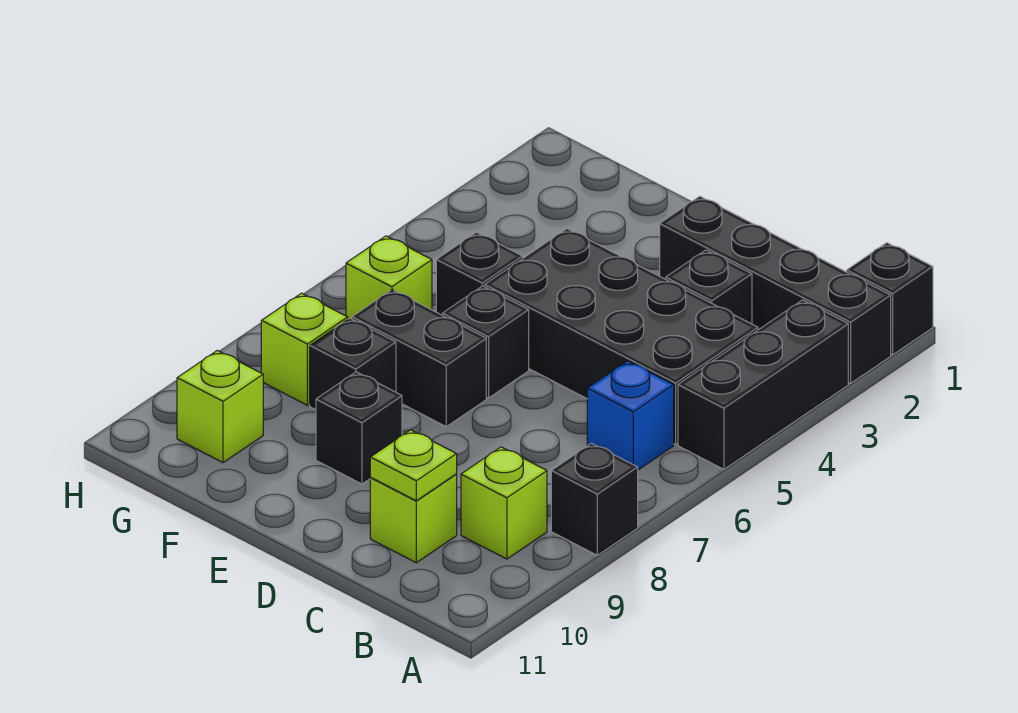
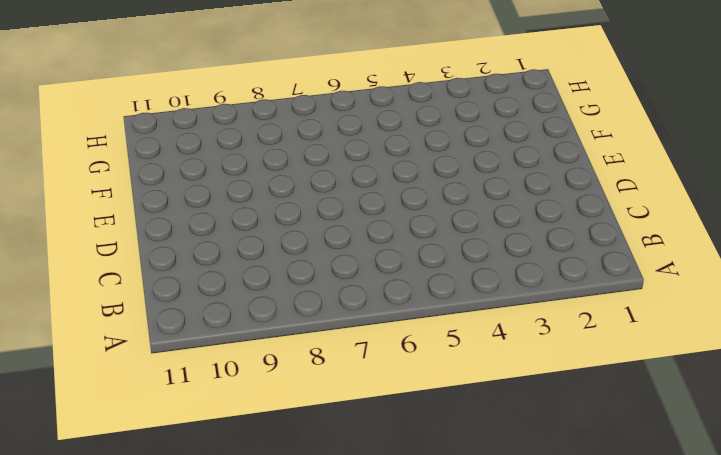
none -> black brick A1 level 1
none -> black brick A2:D2 level 1
none -> black brick A3:A5 level 1

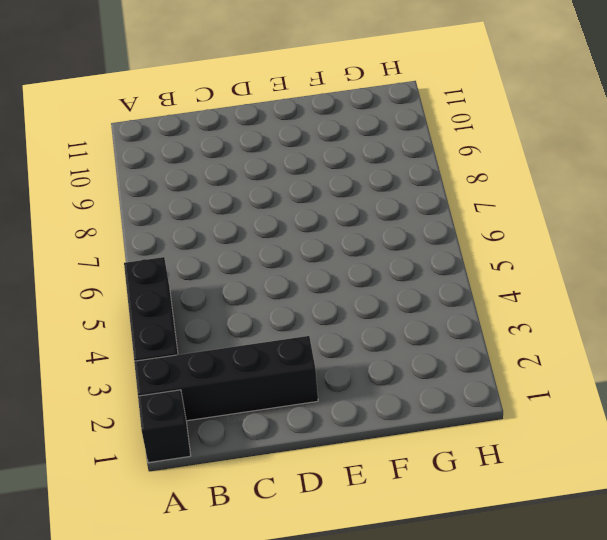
none -> black brick A8 level 1
none -> black brick B4:E5 level 1
none -> blue brick B6 level 1

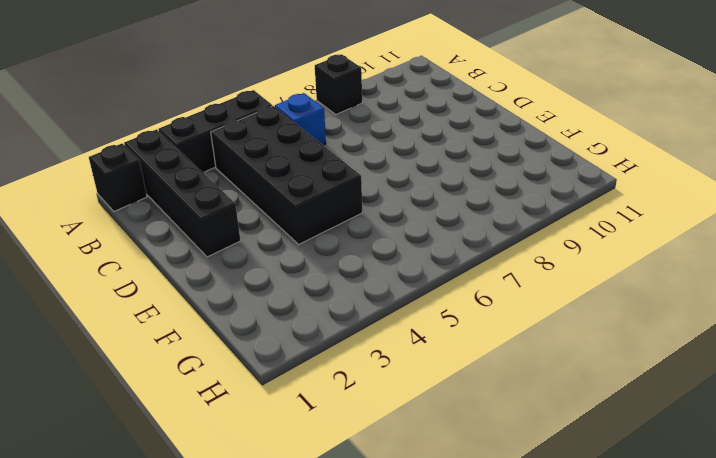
none -> lime brick B9 level 1
none -> black brick C3 level 1
none -> lime brick C10 level 1

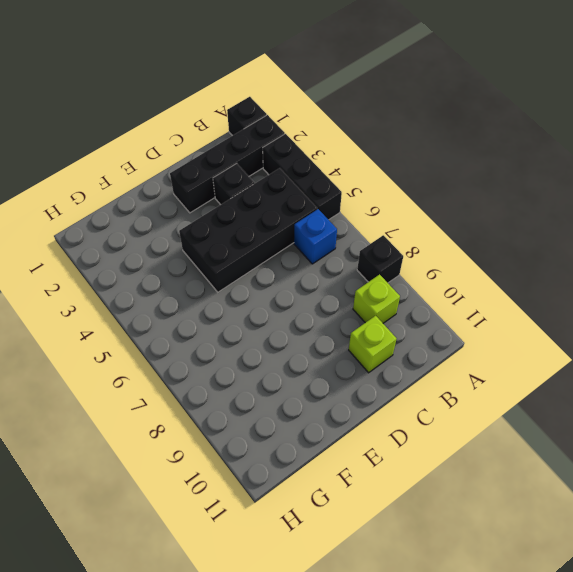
none -> black brick E6 level 1
none -> black brick E7:F7 level 1
none -> black brick E9 level 1

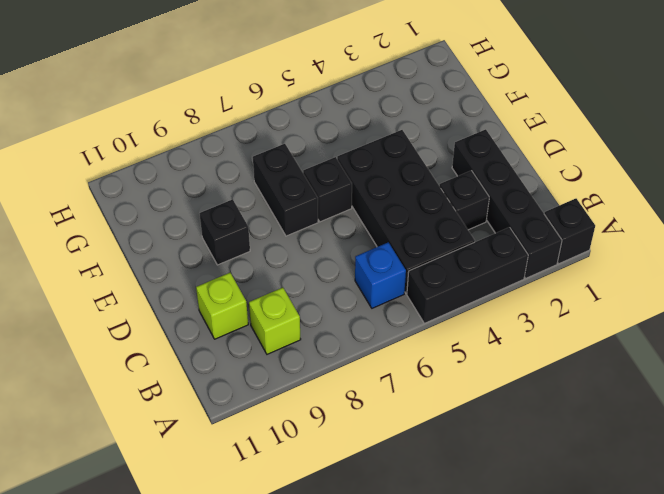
none -> black brick A8 level 1
none -> black brick F5 level 1
none -> black brick F8 level 1

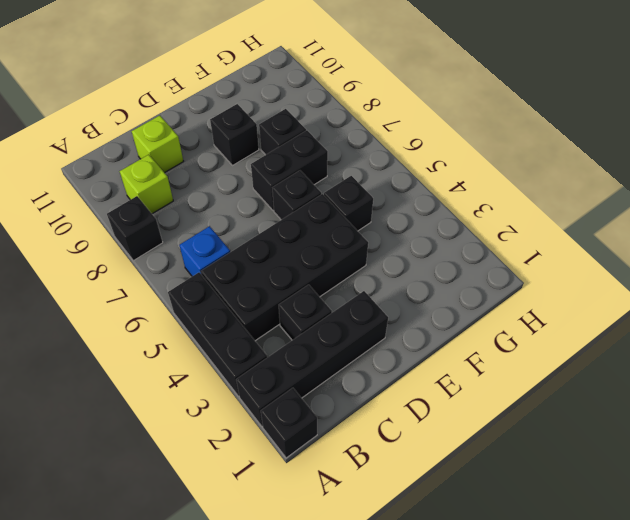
none -> lime brick G6 level 1
none -> lime brick G8 level 1
none -> lime brick G10 level 1

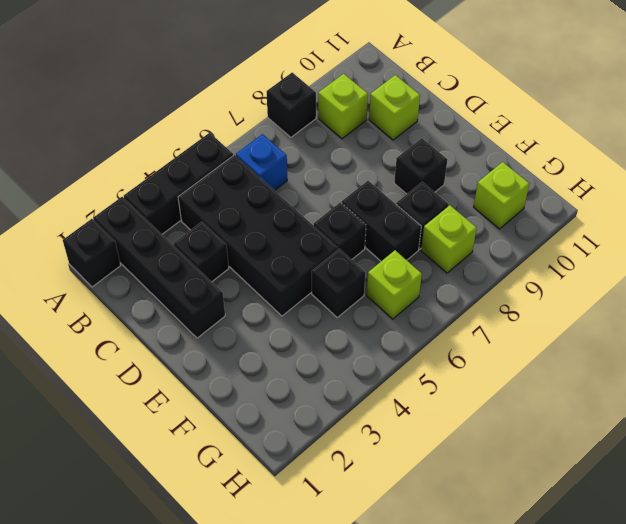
none -> lime plate C10 level 2

